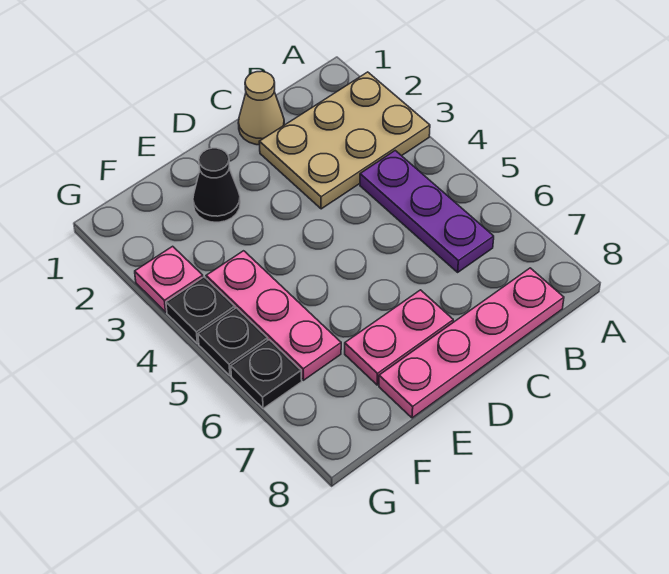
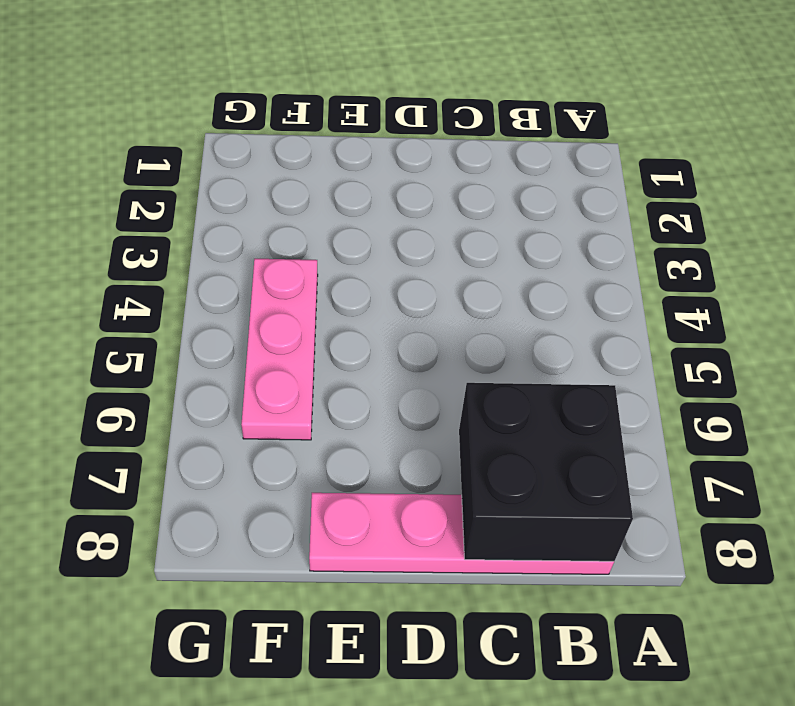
black brick B7:C8 level 2 -> none
none -> tan plate A2:C3 level 1
none -> purple plate B4:B6 level 1

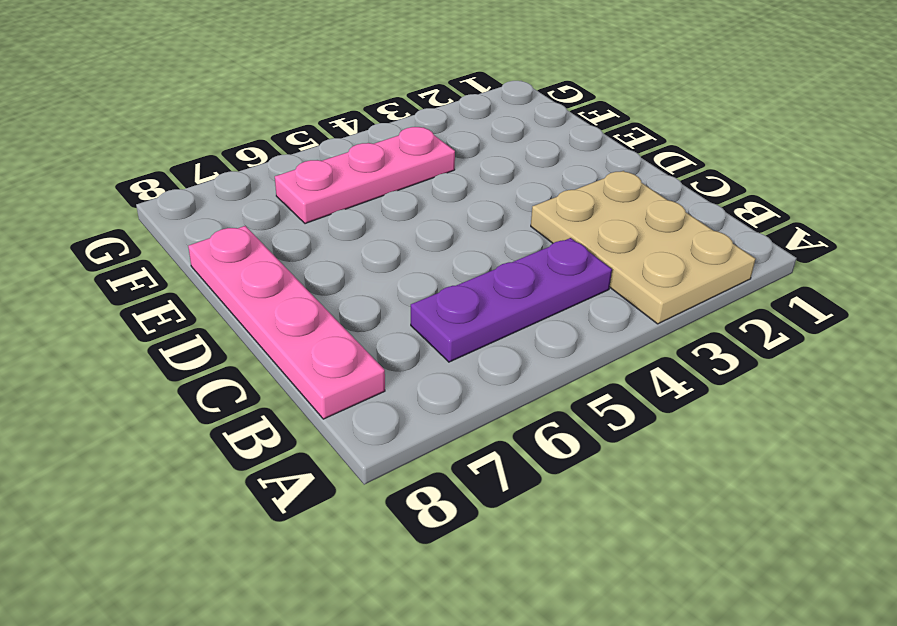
none -> tan cone C1 level 1
none -> pink plate D7:E7 level 1

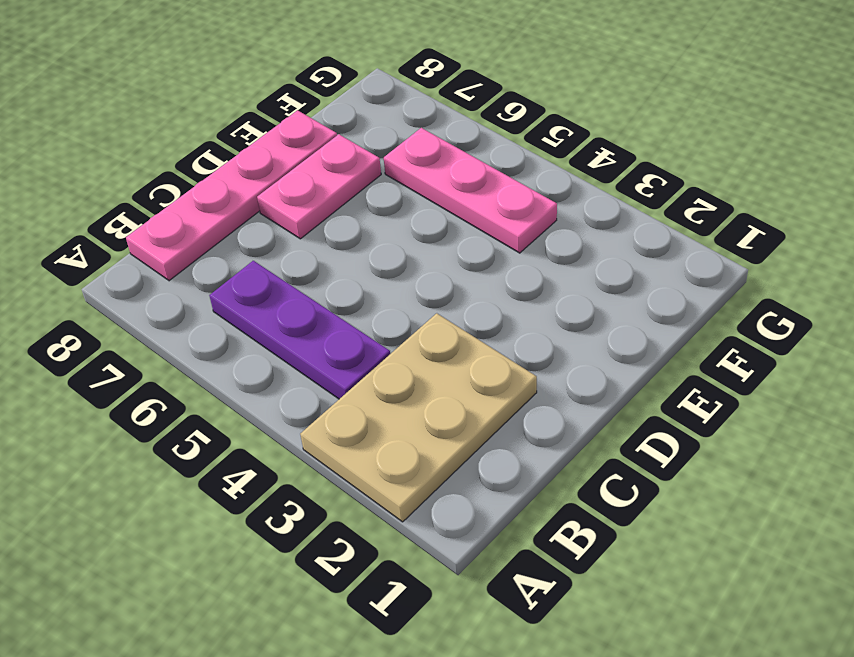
none -> tan cone C1 level 1
none -> black cone E2 level 1

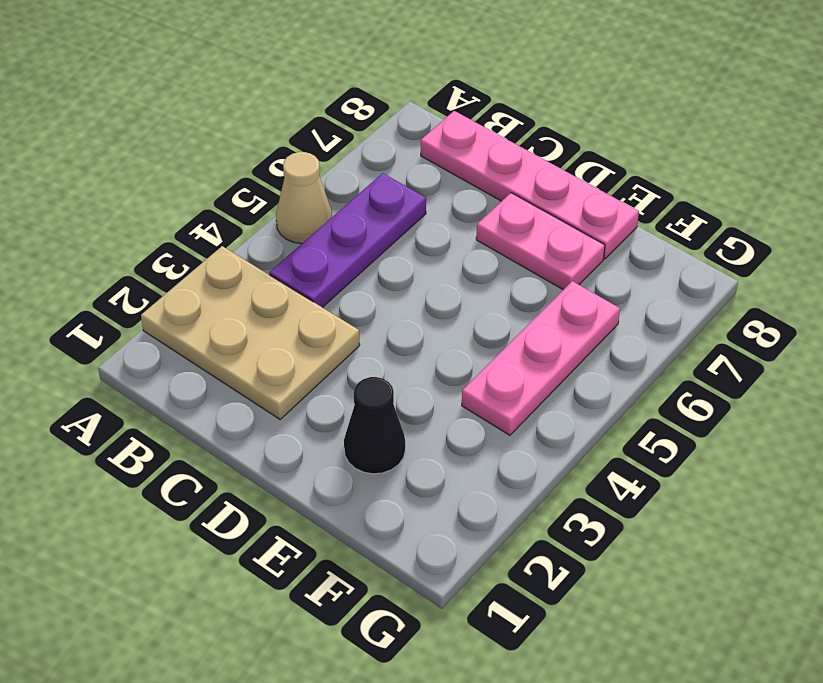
tan cone A5 level 1 -> tan cone C1 level 1
none -> pink plate G3 level 1
none -> black plate G4 level 1

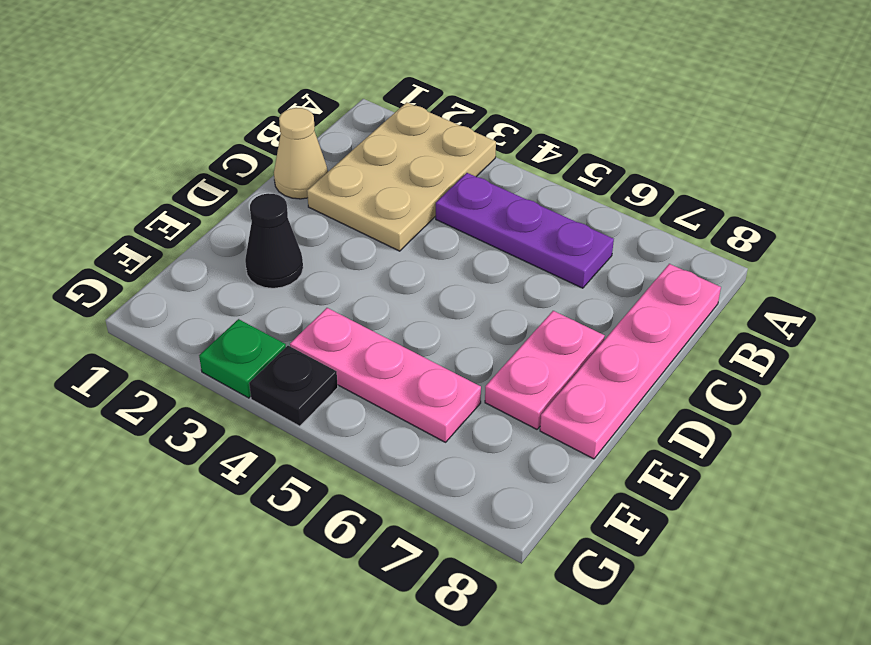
green plate G3 level 1 -> pink plate G3 level 1
none -> black plate G5 level 1
none -> black plate G6 level 1

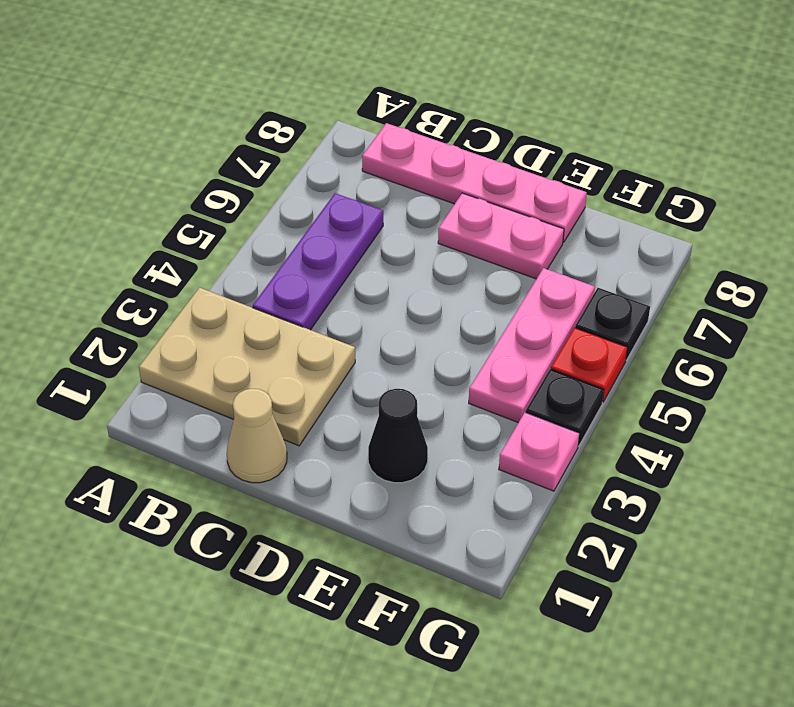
red plate G5 level 1 -> black plate G5 level 1

